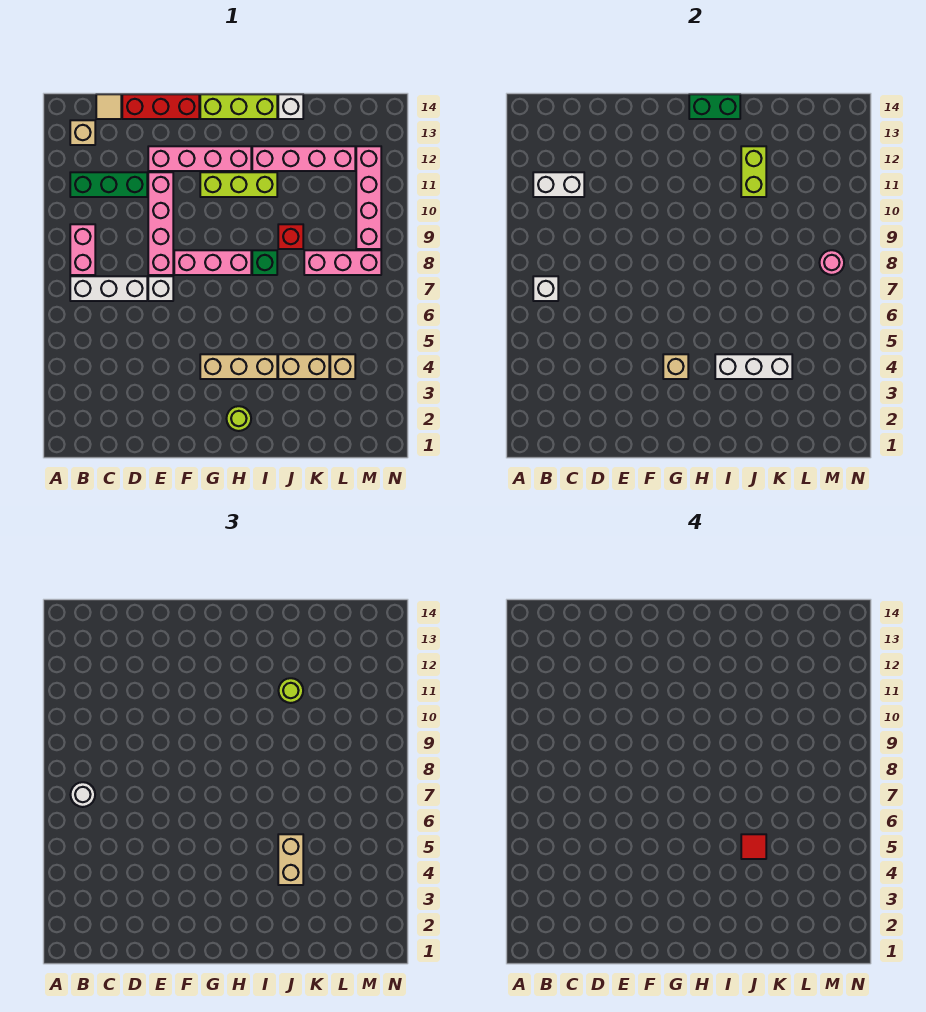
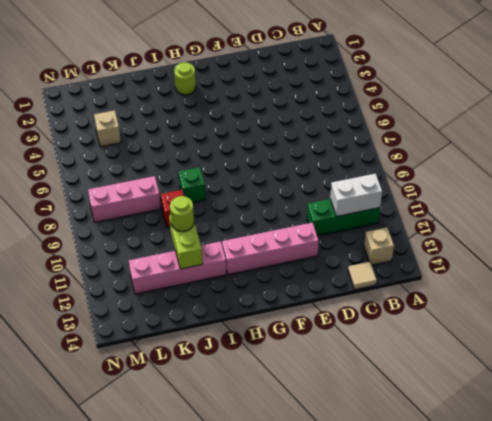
none -> white brick B7:D7 level 1
none -> pink brick B8:B9 level 1
none -> red brick D14:F14 level 1
none -> white brick E7 level 1

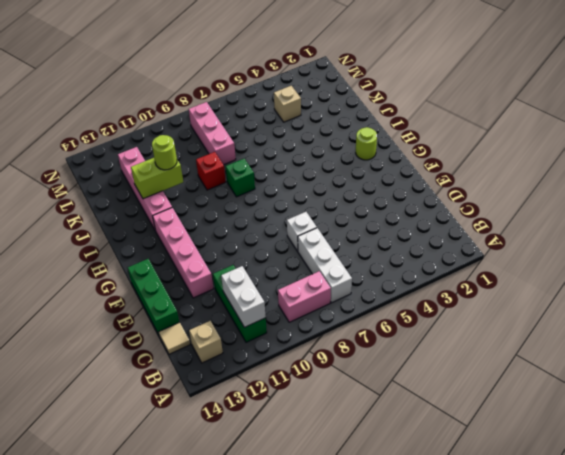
green brick D14:F14 level 1 -> red brick D14:F14 level 1
none -> pink brick E8:E11 level 1
none -> pink brick F8:H8 level 1
none -> tan brick G4:I4 level 1
none -> lime brick G11:I11 level 1

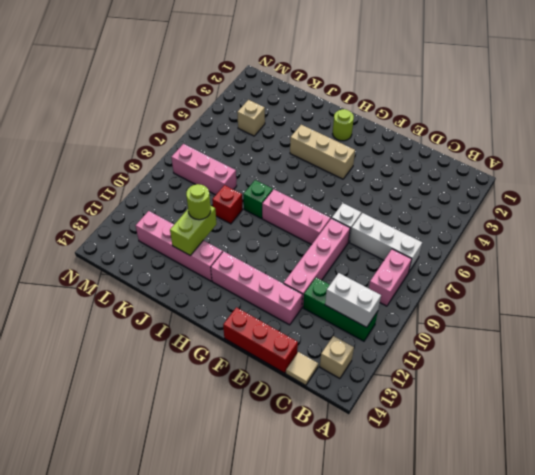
none -> lime brick G11:I11 level 1
none -> lime brick G14:I14 level 1
none -> tan brick J4:K4 level 1
none -> white brick J14 level 1

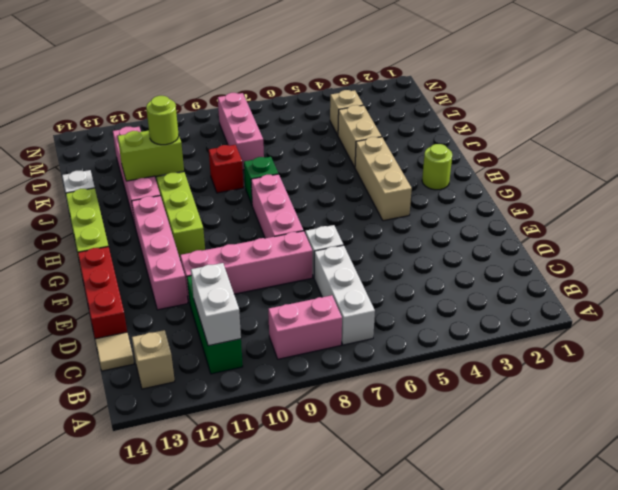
none -> pink brick M9:M12 level 1
none -> white brick B7 level 2
none -> tan brick G4 level 2
none -> green brick H14:I14 level 2

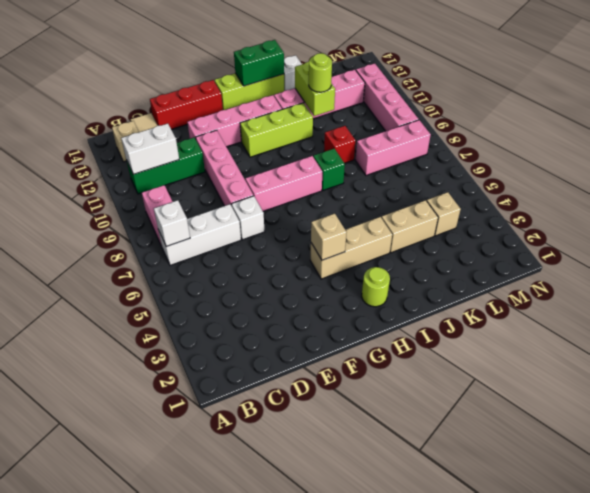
none -> white brick I4:K4 level 2
none -> pink round brick M8 level 2
none -> white round brick B7 level 3
none -> tan brick J4:J5 level 3

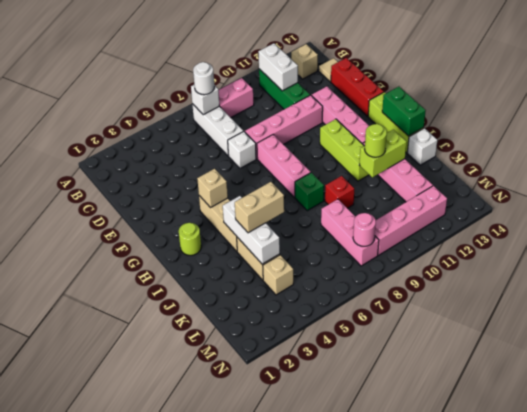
none -> red tile J5 level 4

